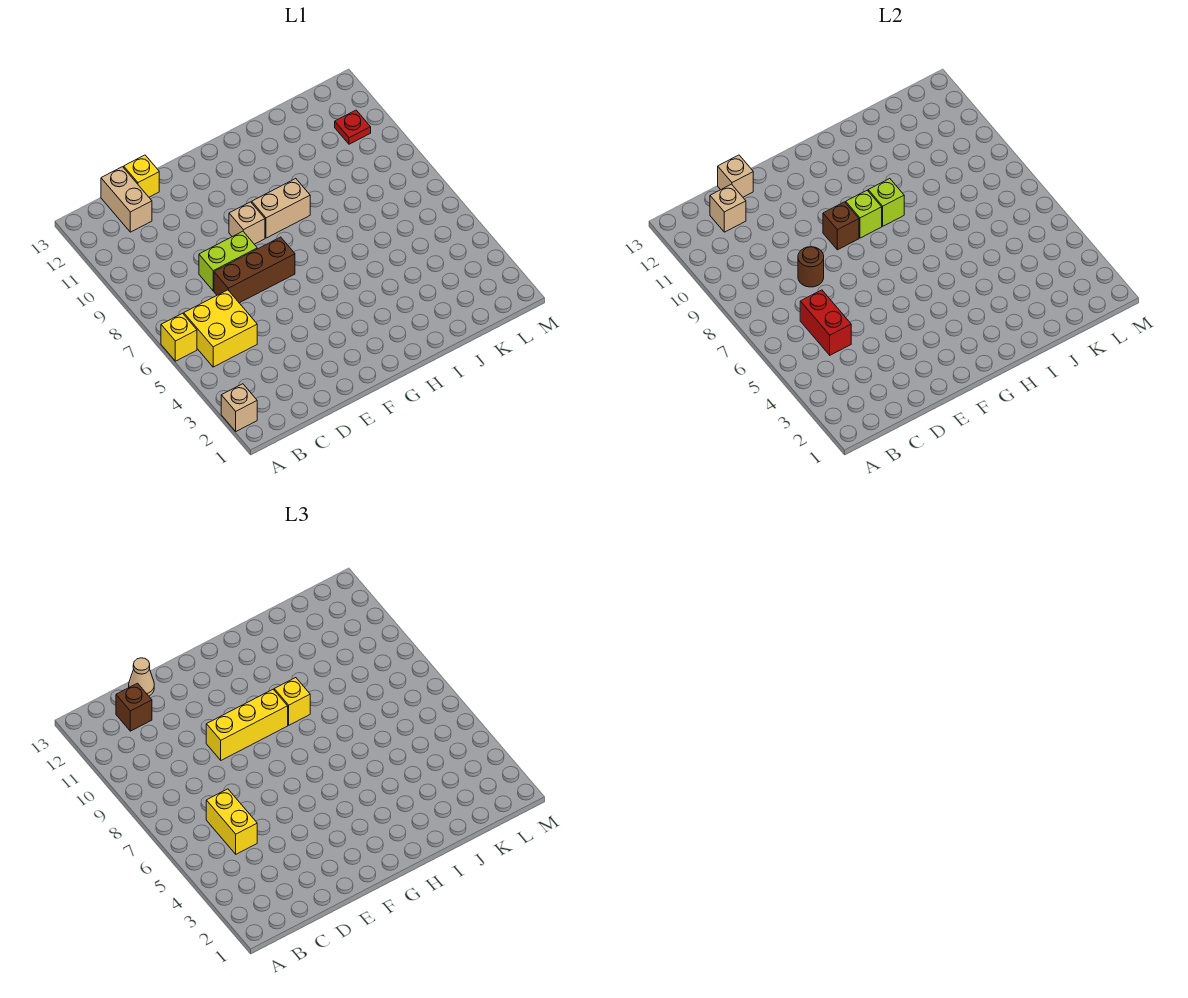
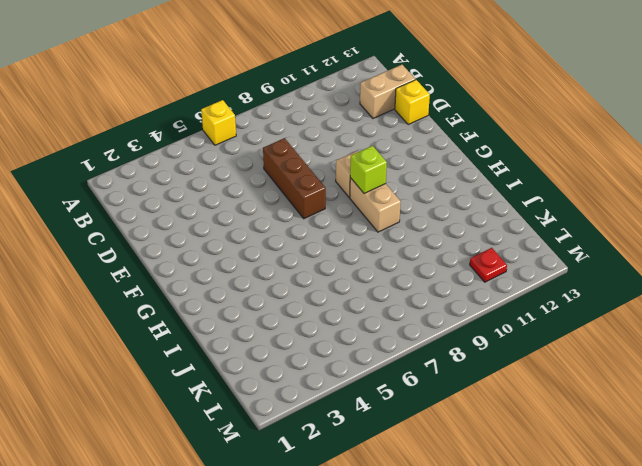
none -> tan brick A2 level 1
none -> yellow brick B5:C6 level 1
none -> lime brick D8:E8 level 1

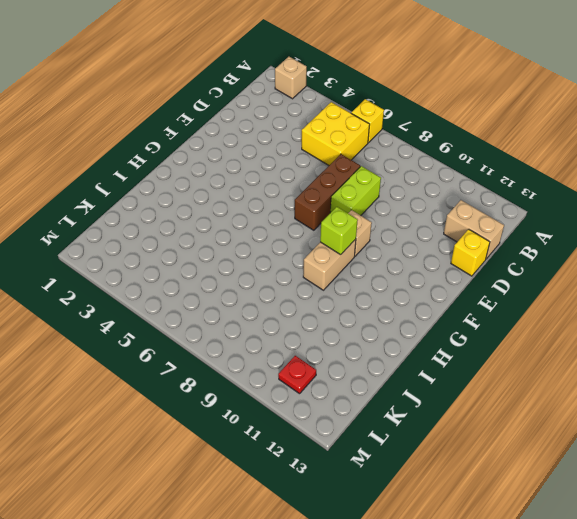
none -> red brick C5:C6 level 2
none -> tan brick C12 level 2
none -> brown round brick D8 level 2

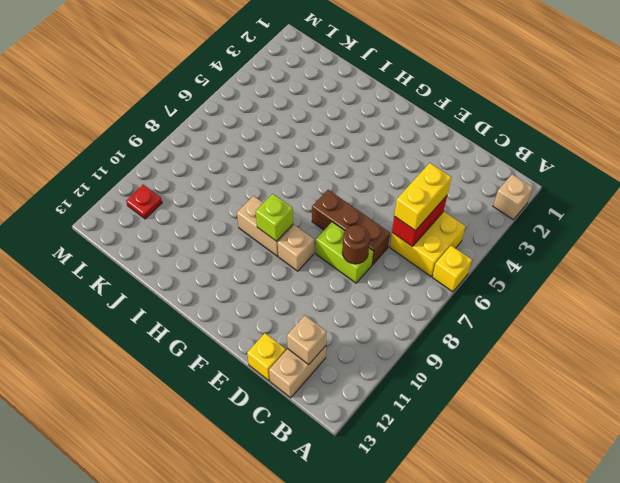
none -> tan brick D13 level 2
none -> brown brick F9 level 2
none -> lime brick H9 level 2

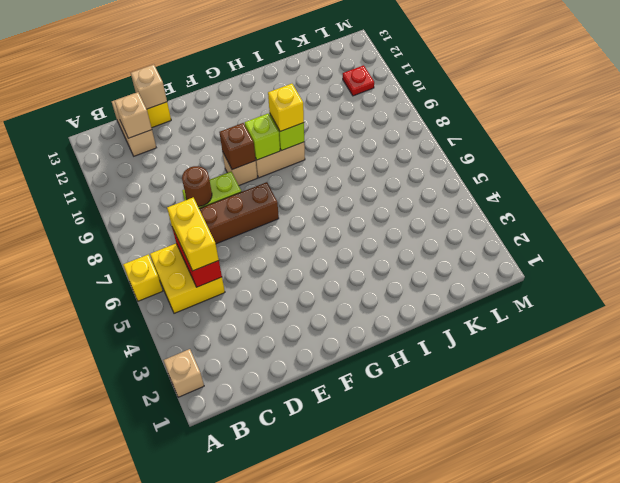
none -> brown brick C12 level 3
none -> tan cone D13 level 3
none -> yellow brick E9:G9 level 3

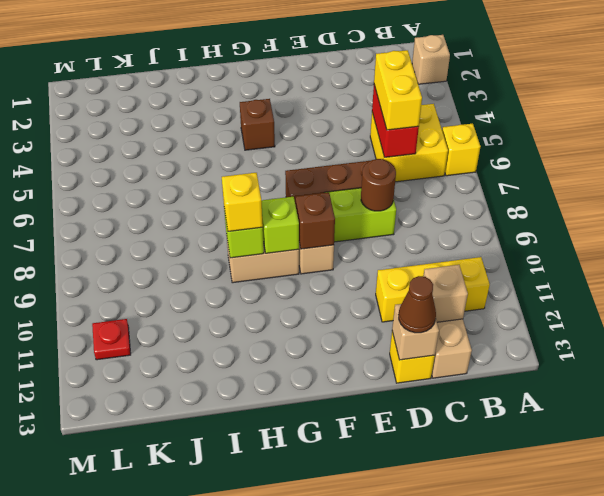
yellow brick B11:D11 level 1 -> yellow brick E9:G9 level 3
brown cone D13 level 3 -> tan cone D13 level 3
brown brick G4 level 1 -> brown brick C12 level 3

